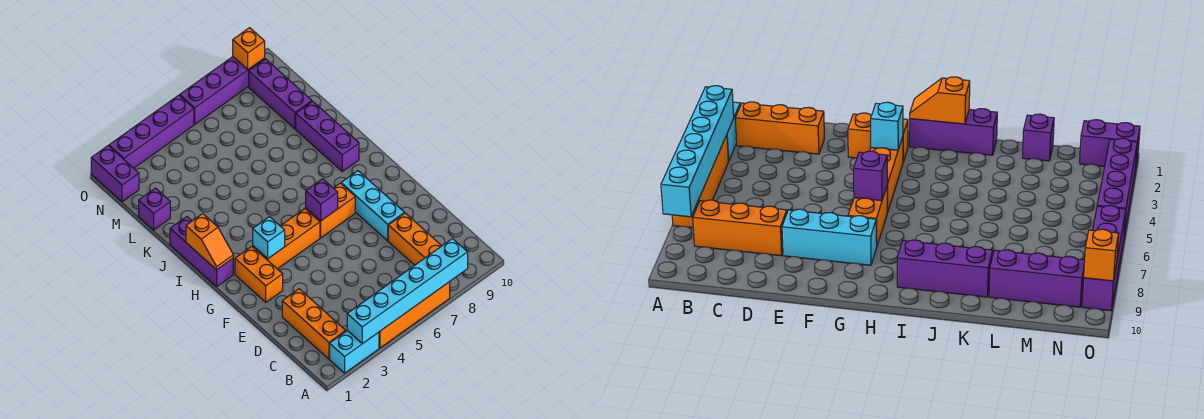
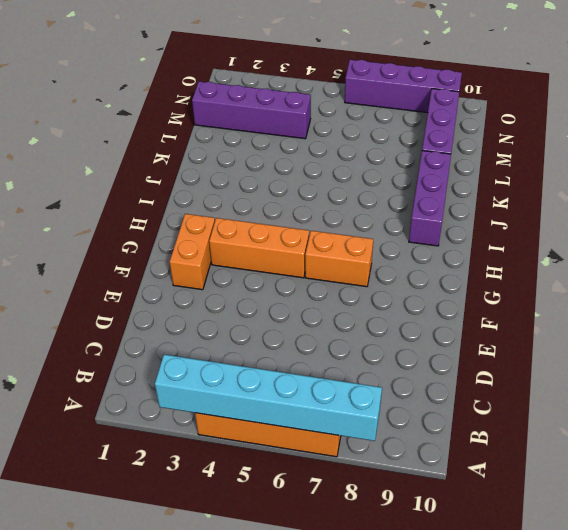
purple brick M1:M4 level 1 -> purple brick O2:O5 level 1
none -> cyan brick A2:A3 level 1
none -> orange brick B2:D2 level 1
none -> orange brick B8:D8 level 1

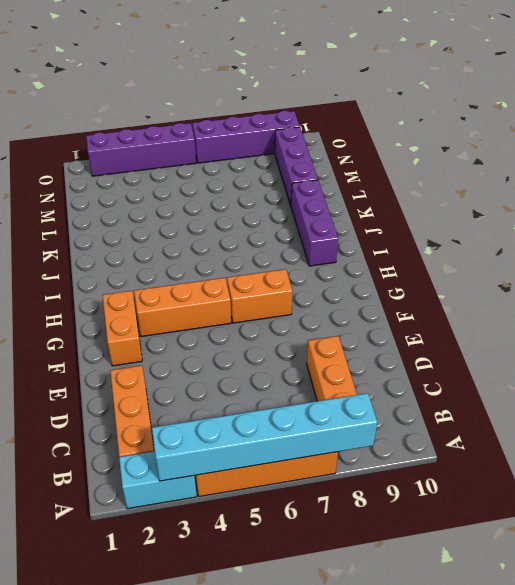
none -> cyan brick E8:G8 level 1
none -> purple brick H1:J1 level 1
none -> purple brick L1 level 1

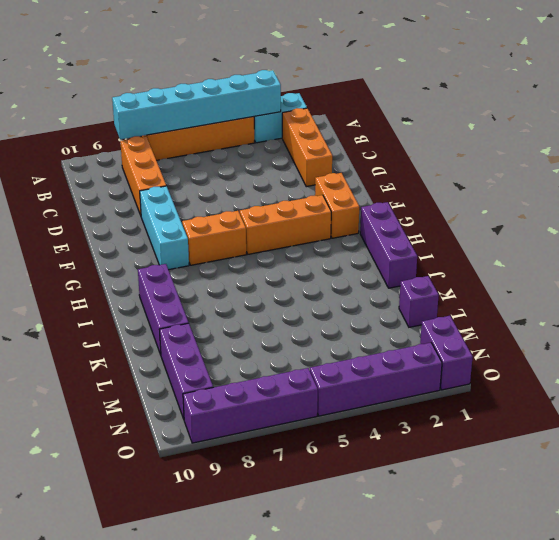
none -> cyan brick G3 level 2
none -> purple brick G6 level 2
none -> orange slope H1:I1 level 2 top I

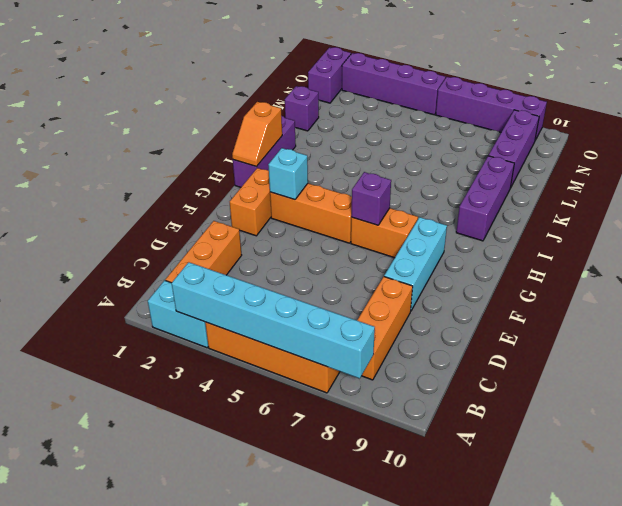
none -> orange brick O9 level 2

